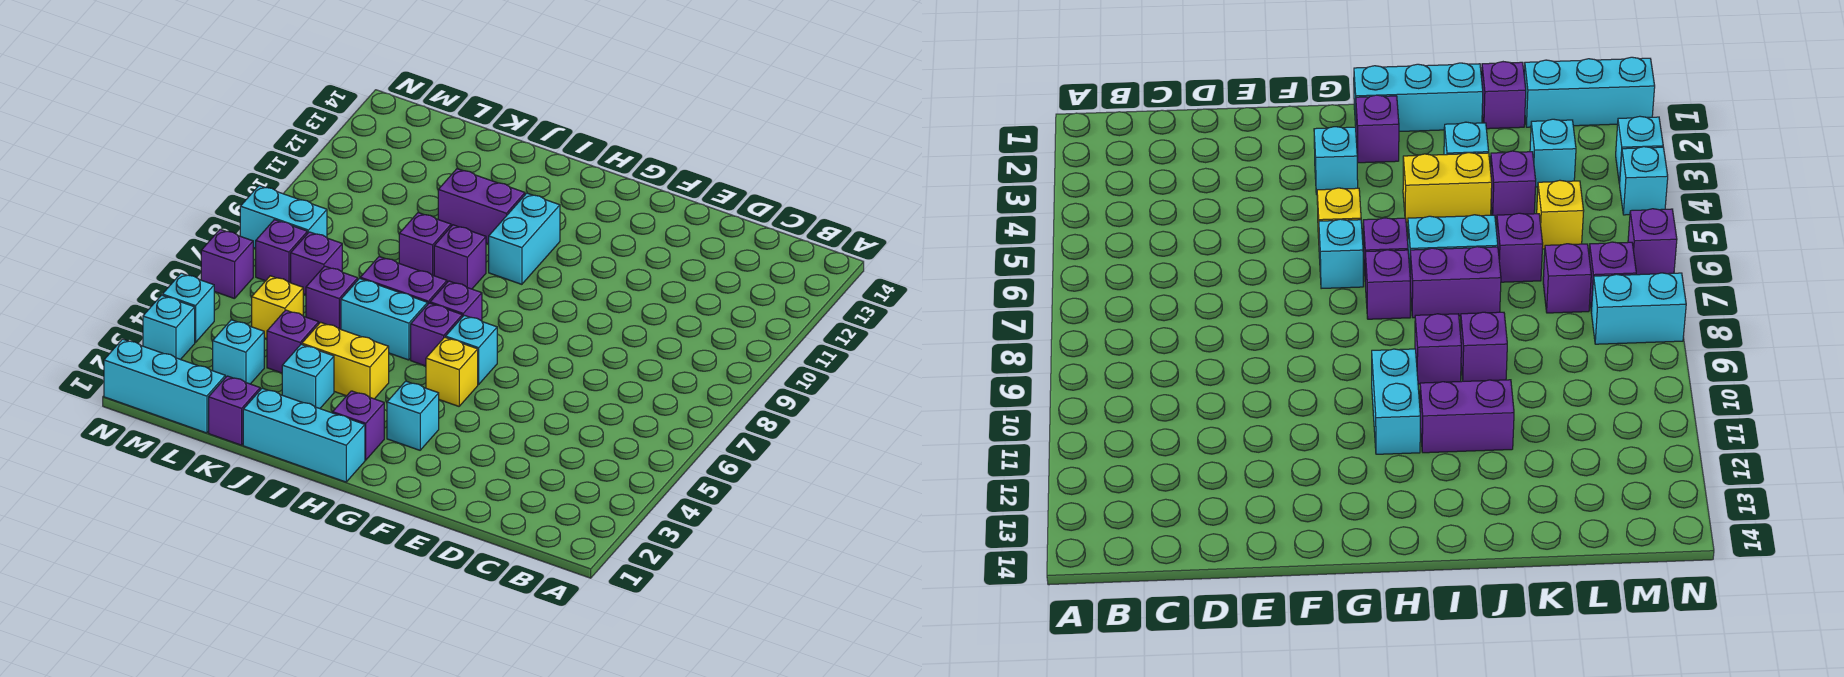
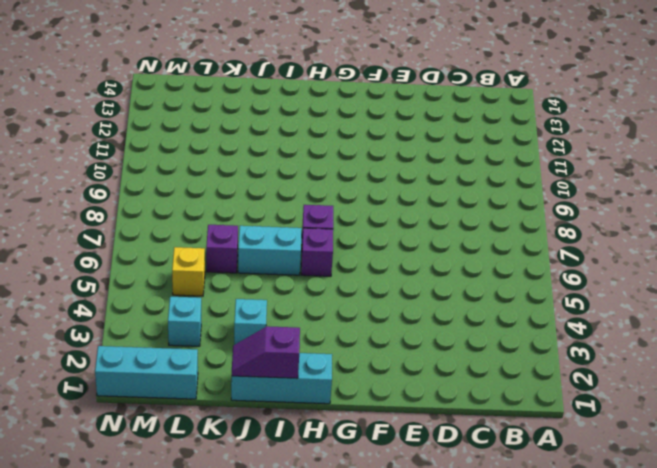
purple slope I1:J1 level 2 top I -> none
none -> cyan brick G3 level 1
none -> yellow brick G5 level 1
none -> cyan brick G6 level 1

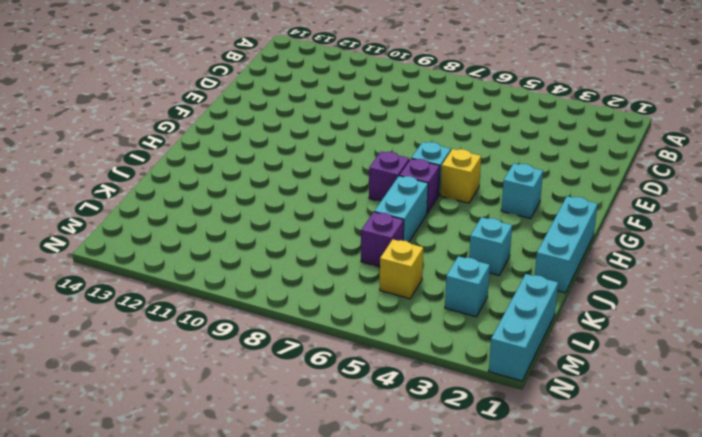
none -> purple brick H2 level 1
none -> cyan brick H10:H11 level 1
none -> yellow brick I4:J4 level 1

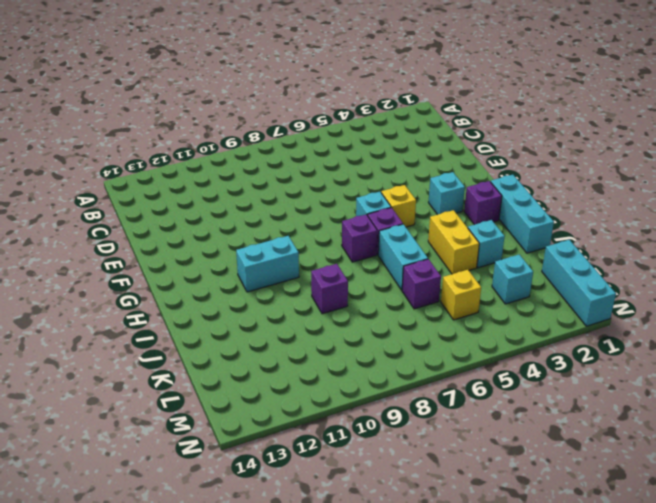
none -> purple brick I7:J7 level 1
none -> purple brick I9 level 1
none -> purple brick I11:J11 level 1

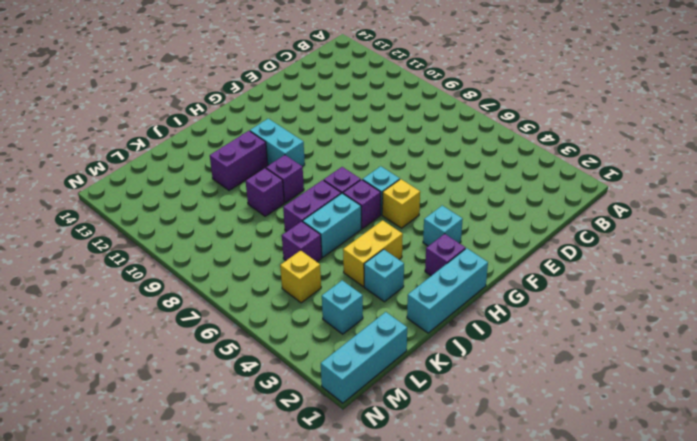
none -> purple brick K1 level 1
none -> purple brick K4 level 1
none -> purple brick L7 level 1

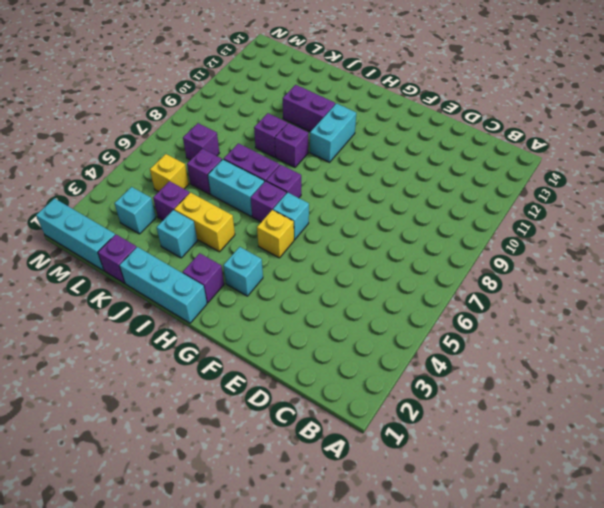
none -> purple brick M7 level 1
none -> cyan brick M8:N8 level 1
none -> cyan brick N3 level 1

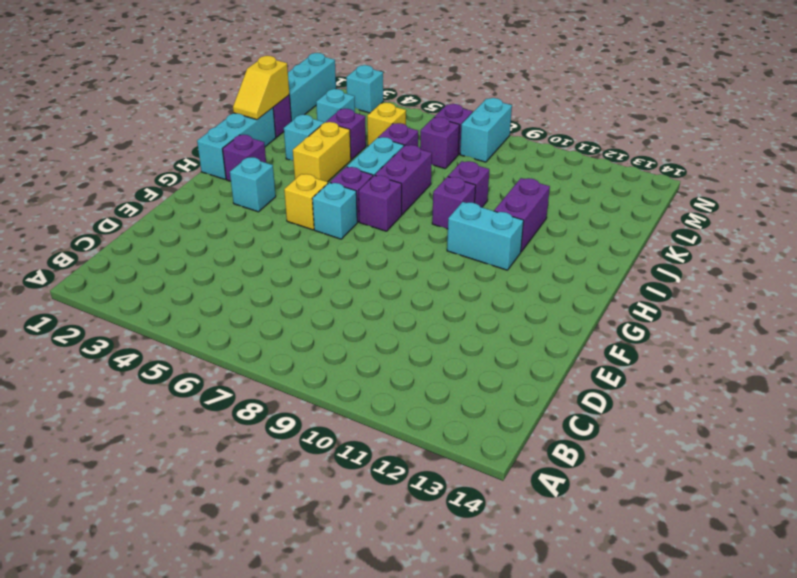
yellow slope J1:K1 level 2 top K -> none
none -> cyan brick N4 level 1
none -> purple brick N6 level 1

